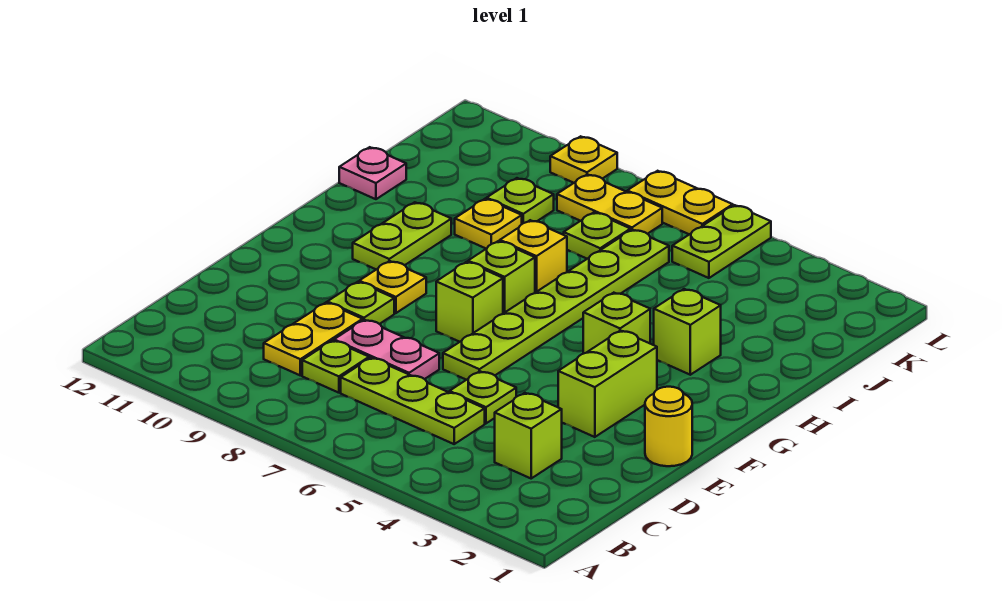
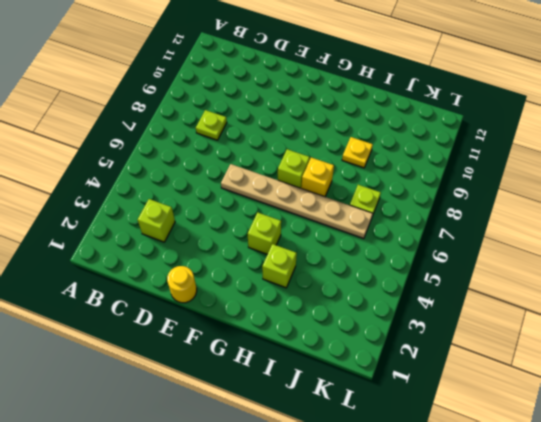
tan plate E6:J6 level 1 -> lime plate E6:J6 level 1
none -> lime plate C5:C7 level 1
none -> yellow plate C9:D9 level 1
none -> lime plate D5 level 1

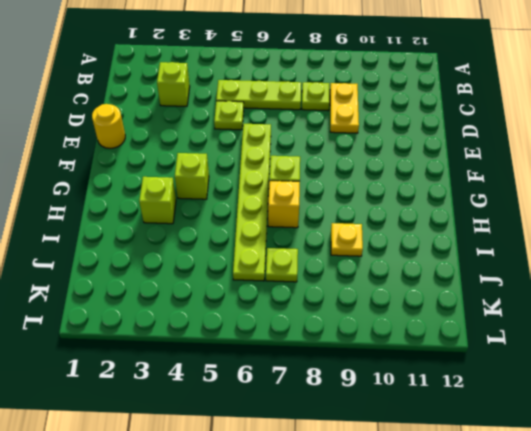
none -> pink plate D7:D8 level 1
none -> lime brick E3:F3 level 1
none -> lime plate E9 level 1

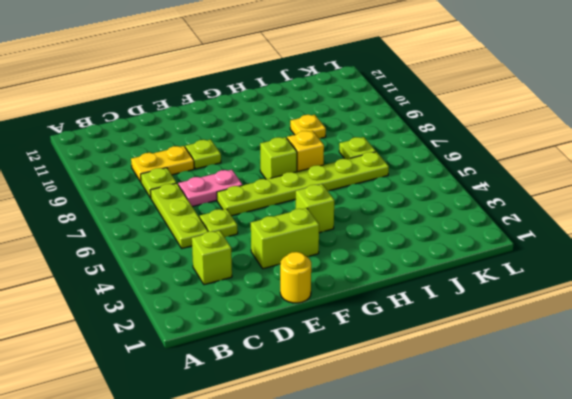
pink plate D7:E7 level 1 -> pink plate D7:D8 level 1
none -> lime brick F7 level 1
none -> yellow plate F9 level 1
none -> lime plate G10:H10 level 1

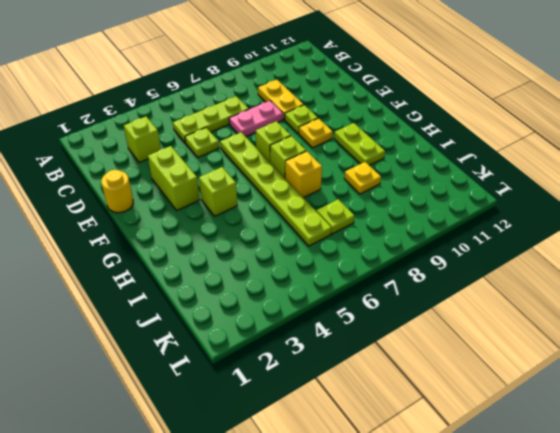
none -> lime plate C8 level 1
none -> lime brick H3 level 1
none -> pink plate I12 level 1

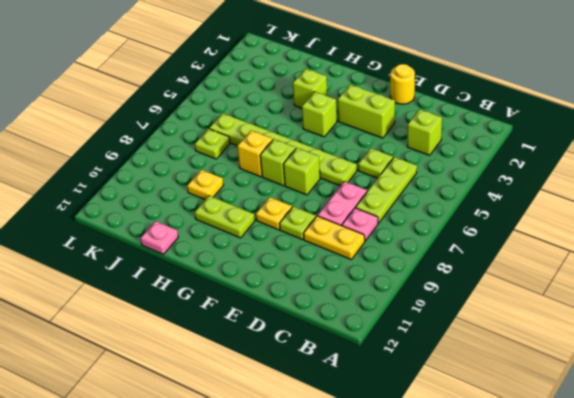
pink plate C8 level 1 -> lime plate C8 level 1
none -> lime plate J9 level 1
none -> lime plate K5:L5 level 1
none -> yellow plate K7:K8 level 1

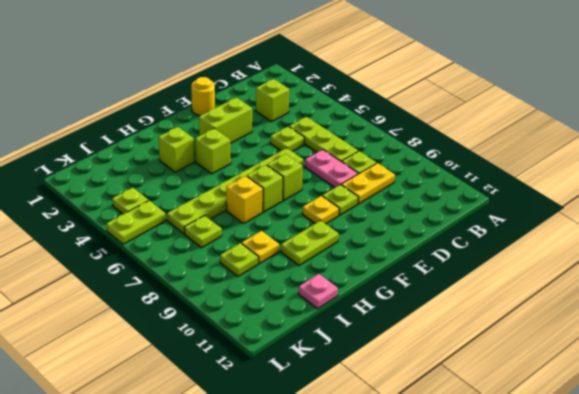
lime plate K4 level 1 -> none
none -> yellow plate K7:K8 level 1
none -> yellow plate L6:L7 level 1
none -> yellow plate L9 level 1

